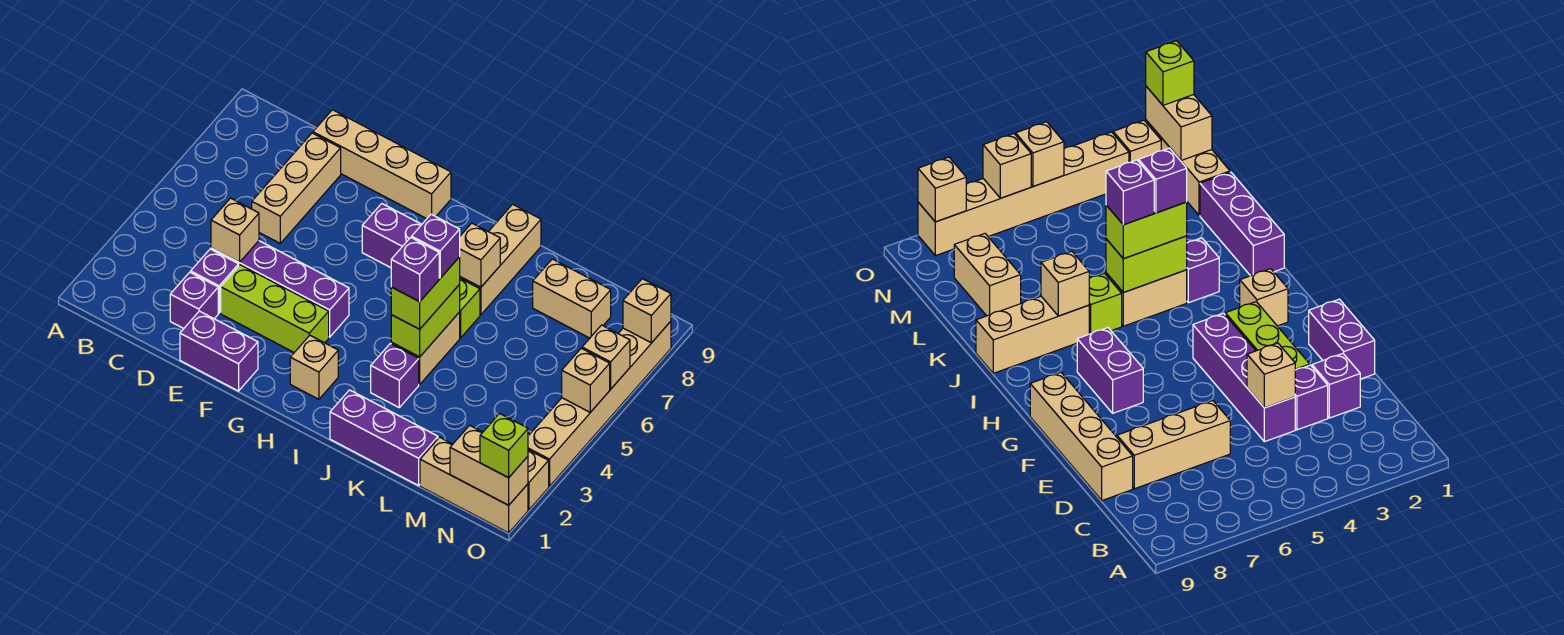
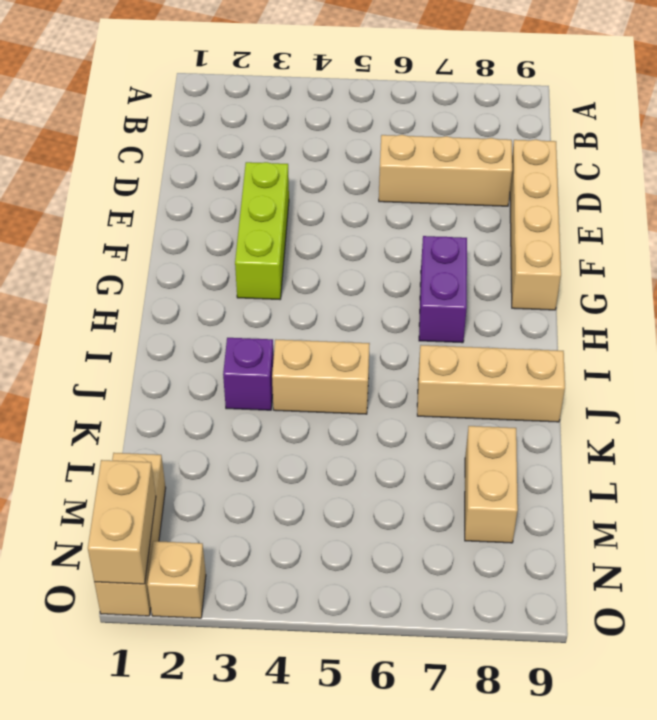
none -> purple brick D2 level 1
none -> purple brick D3 level 1
none -> purple brick D4:G4 level 1

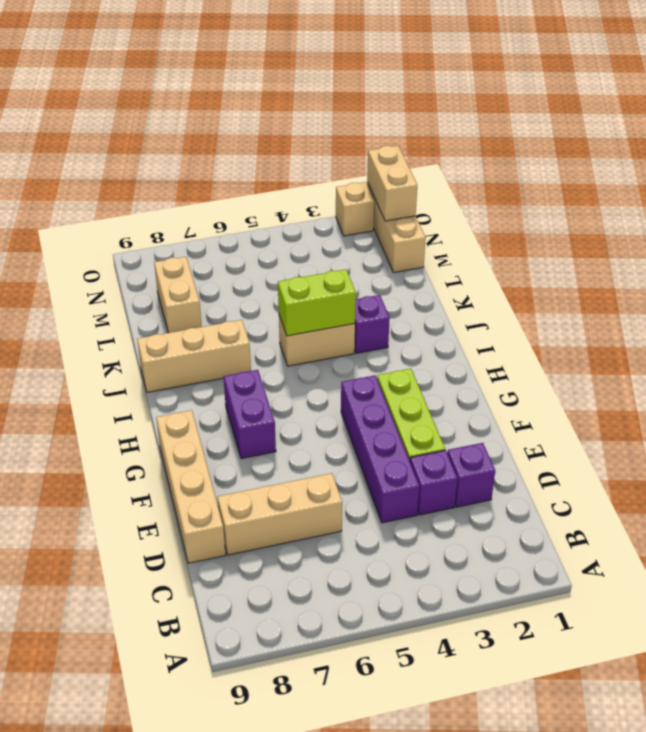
none -> purple brick E1:F1 level 1
none -> tan brick H2 level 1
none -> purple brick J1:L1 level 1

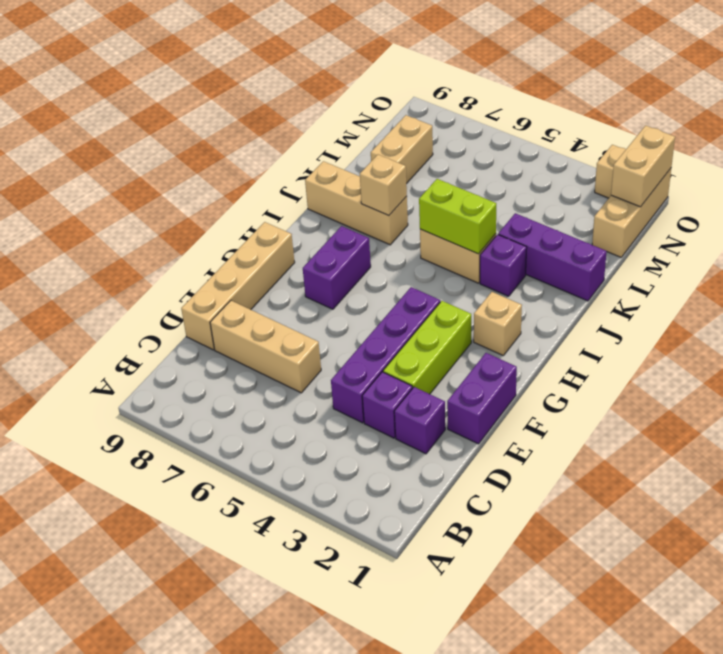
purple brick K1:K3 level 1 -> purple brick J1:L1 level 1
none -> lime brick J6 level 1
none -> tan brick O3:O8 level 1
none -> tan brick D4 level 2

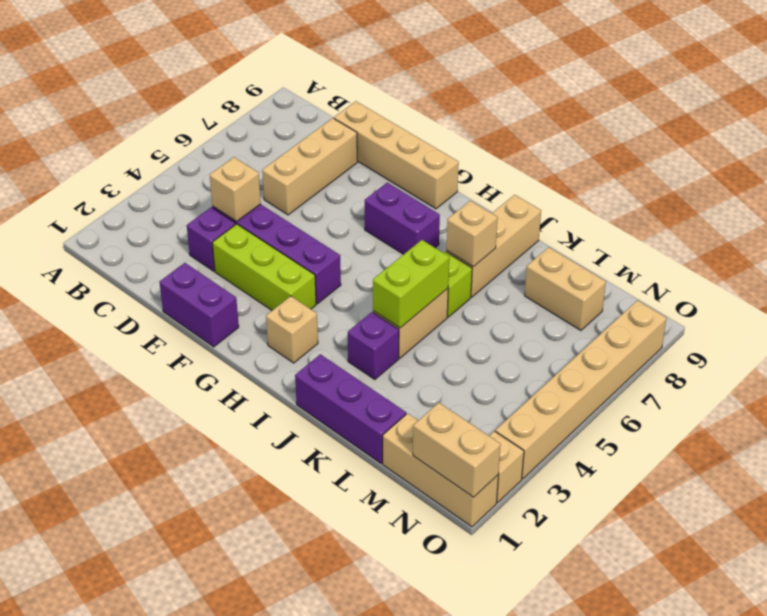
none -> purple brick D2 level 1
none -> tan brick O5 level 2
none -> tan brick O6 level 2

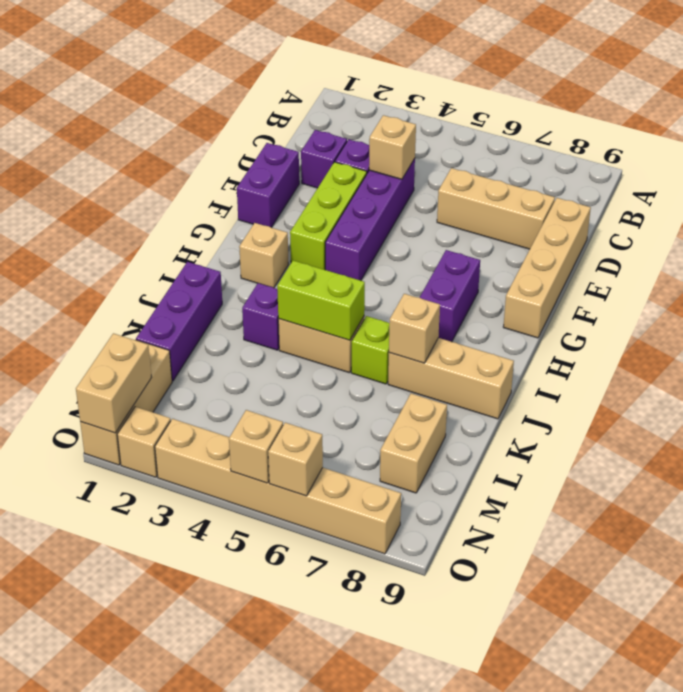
none -> tan brick O8 level 2
none -> lime brick J4:J5 level 3
none -> lime brick O1 level 3

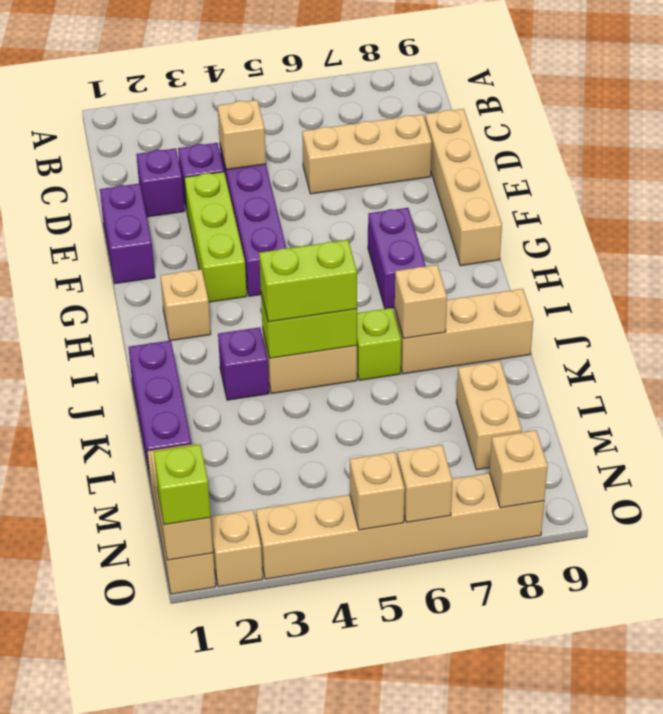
none -> purple brick J4 level 4
none -> purple brick J5 level 4

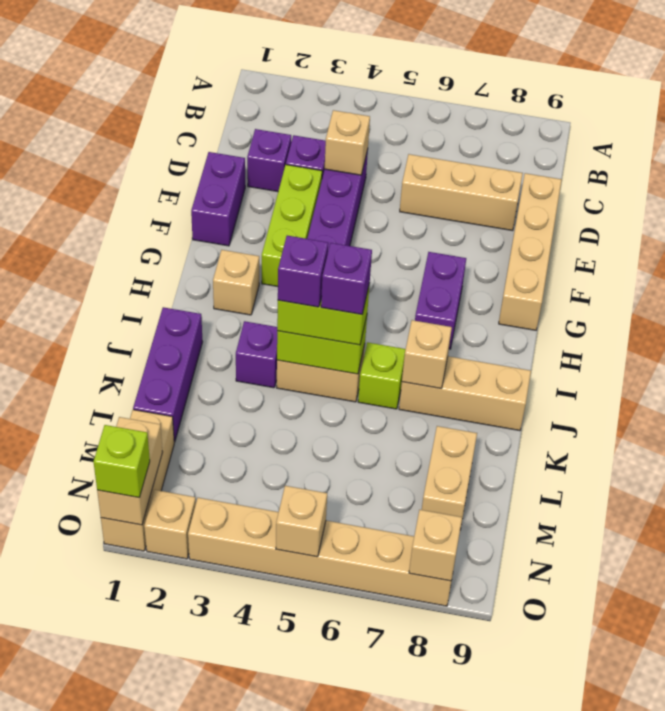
none -> tan brick O6 level 2

